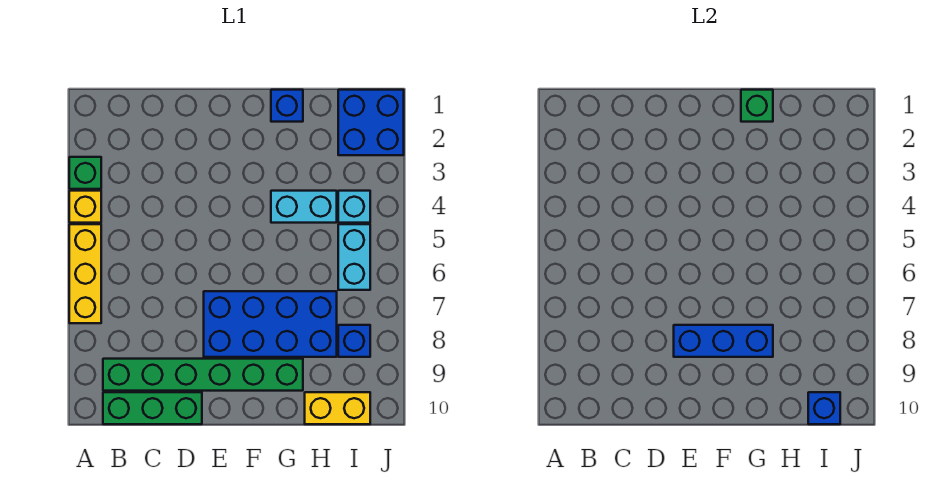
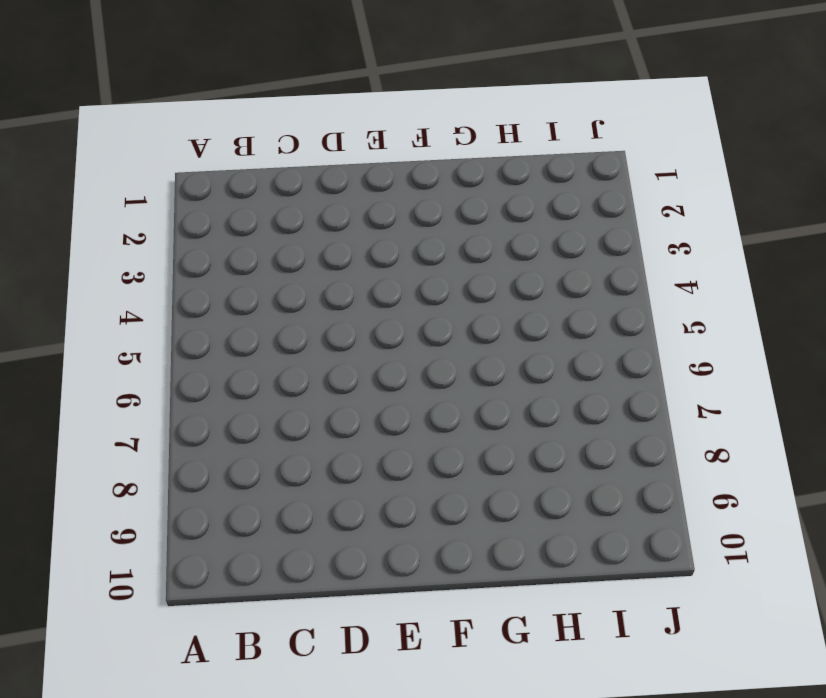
none -> green brick A3 level 1
none -> yellow brick A4 level 1
none -> yellow brick A5:A7 level 1

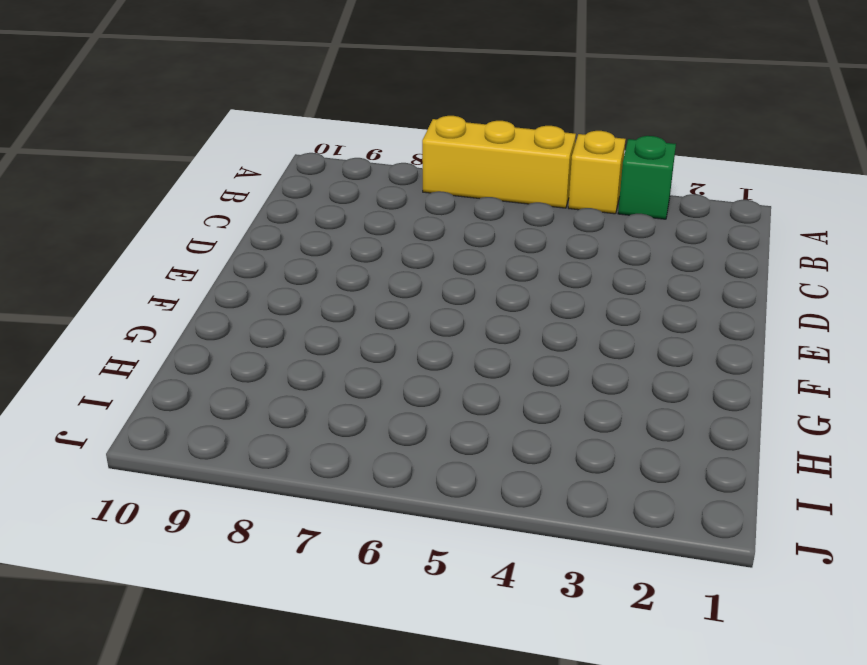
none -> green brick B9:G9 level 1
none -> green brick B10:D10 level 1
none -> blue brick E7:H8 level 1

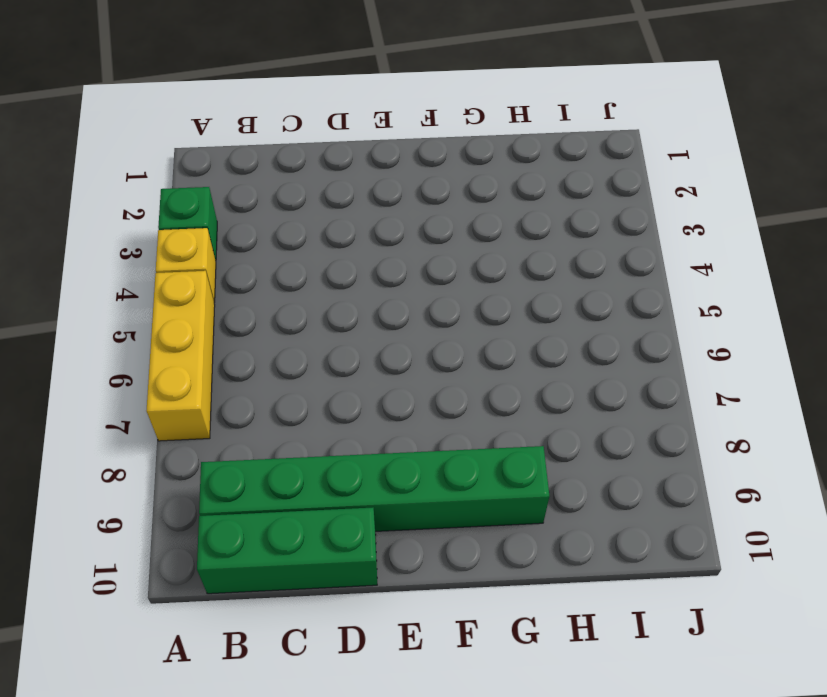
none -> blue brick E7:H8 level 1
none -> blue brick G1 level 1
none -> cyan brick G4:H4 level 1

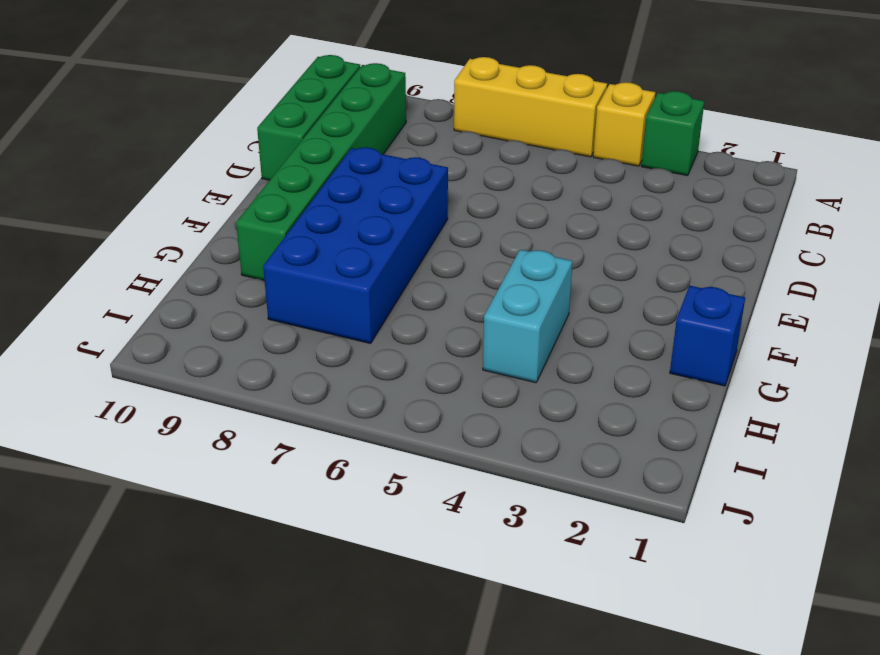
none -> yellow brick H10:I10 level 1
none -> blue brick I1:J2 level 1
none -> cyan brick I4 level 1

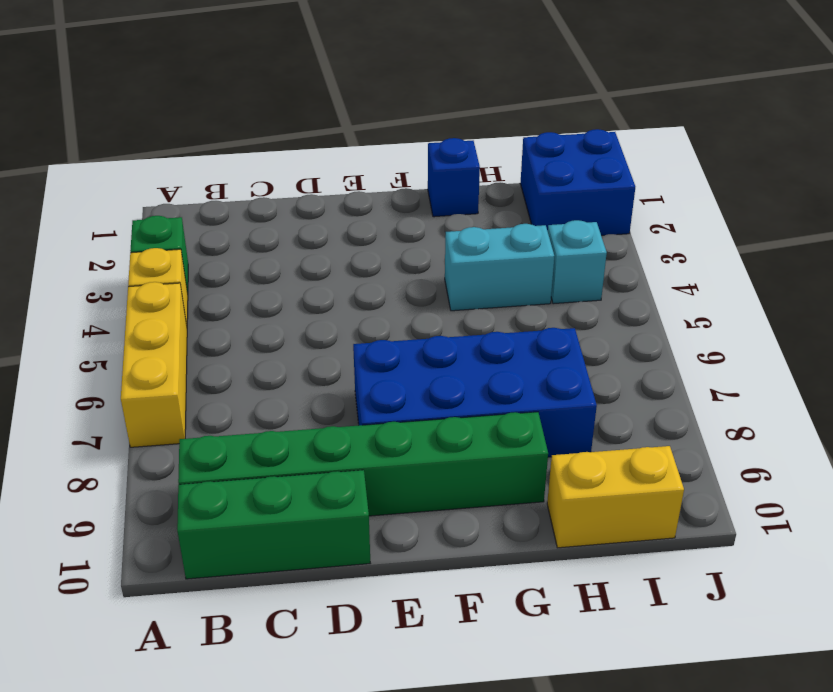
none -> cyan brick I5:I6 level 1
none -> blue brick I8 level 1
none -> blue brick E8:G8 level 2

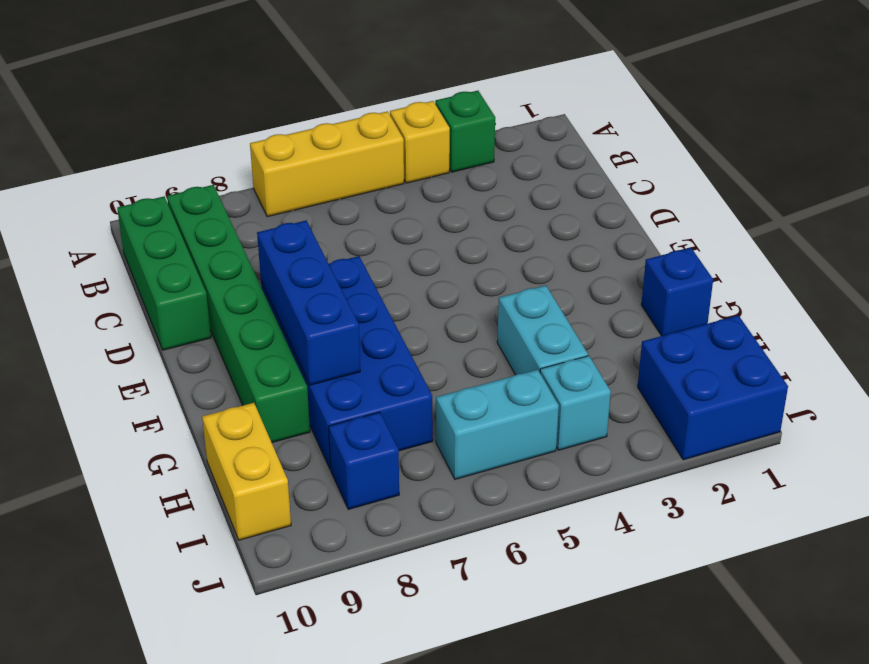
none -> green brick G1 level 2
none -> blue brick I10 level 2

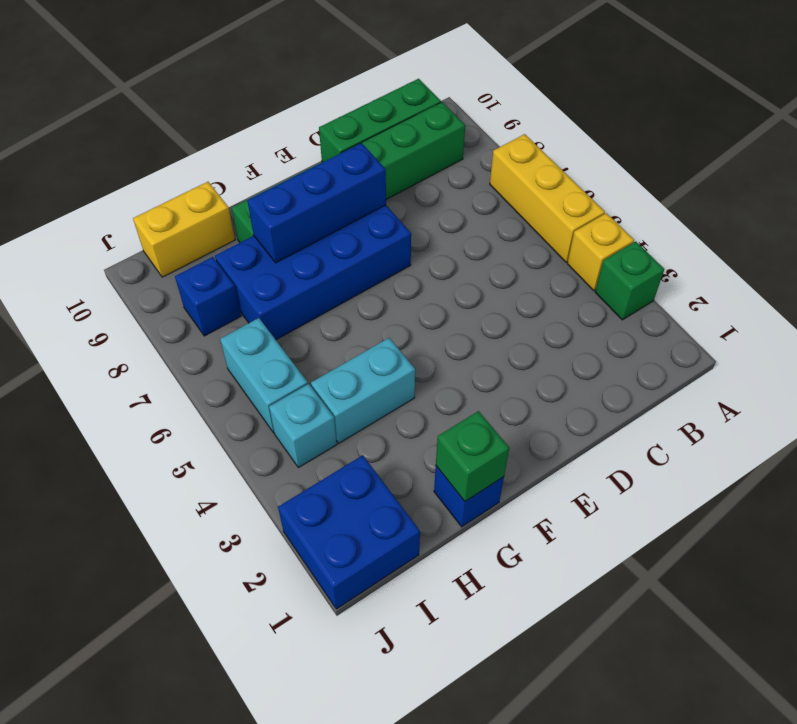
none -> blue brick I10 level 2

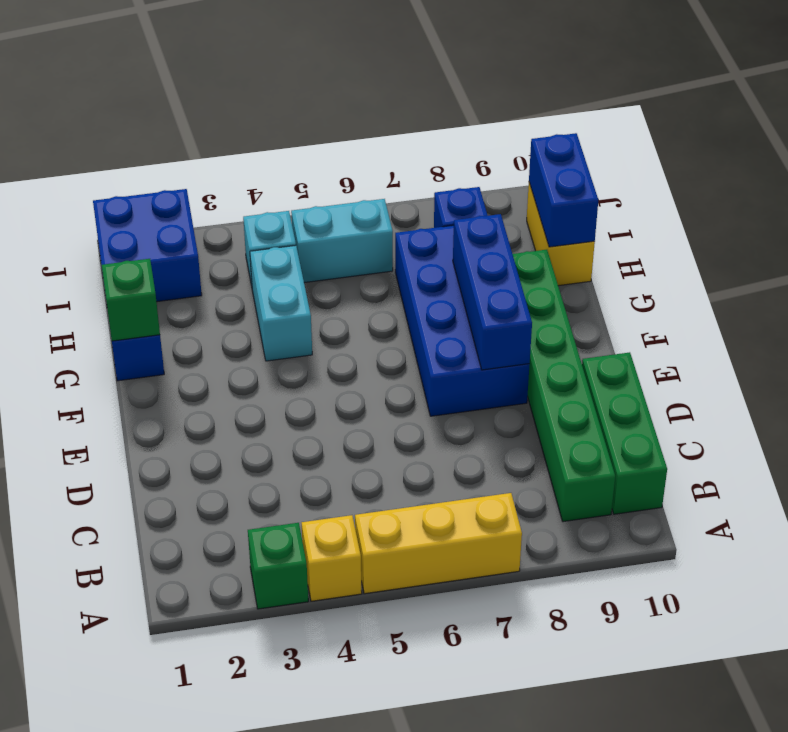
blue brick H10:I10 level 2 -> blue brick I10 level 2

